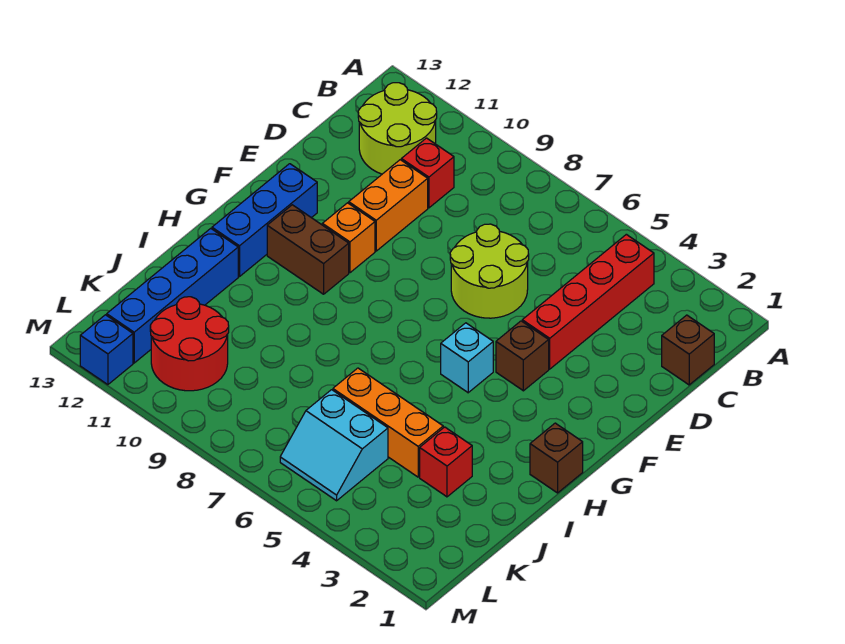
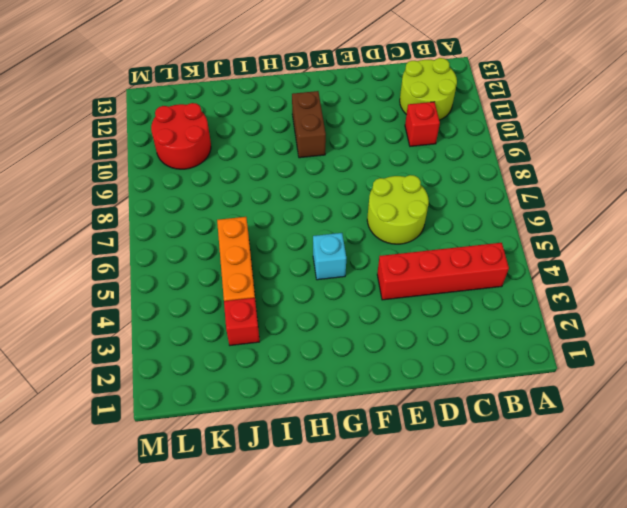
none -> brown brick C1 level 1
none -> orange brick D10:E10 level 1
none -> brown brick F4 level 1

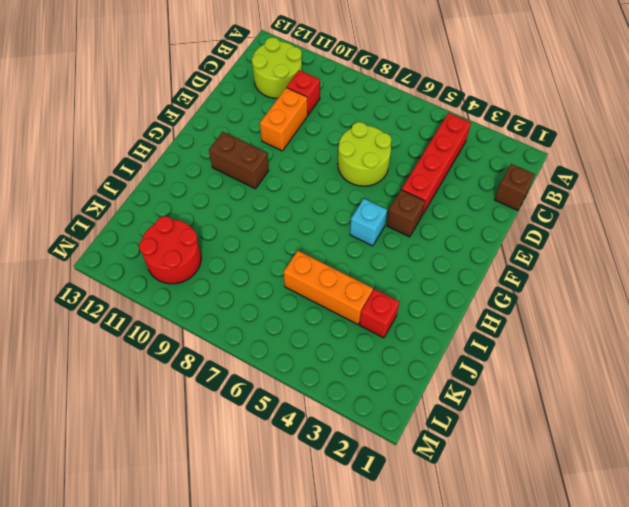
none -> orange brick F10 level 1
none -> blue brick F12:H12 level 1
none -> brown brick H1 level 1

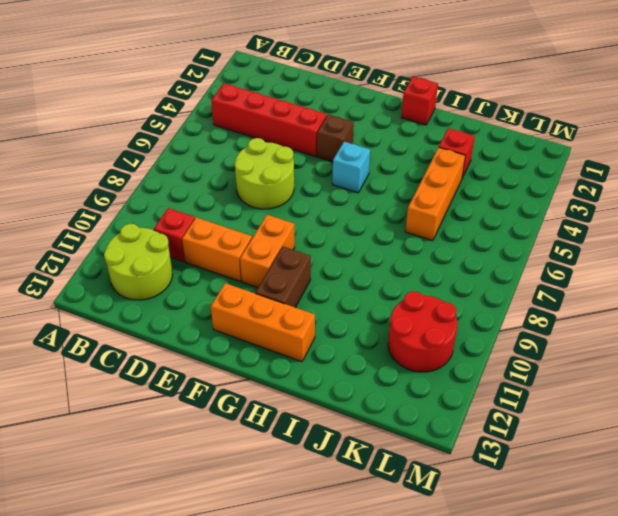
orange brick F9:F10 level 1 -> orange brick F10 level 1
orange brick F12:H12 level 1 -> blue brick F12:H12 level 1
red brick H1 level 1 -> brown brick H1 level 1
none -> brown brick C1 level 1
none -> blue brick I12:L12 level 1
none -> cyan slope K5:L6 level 1 top K

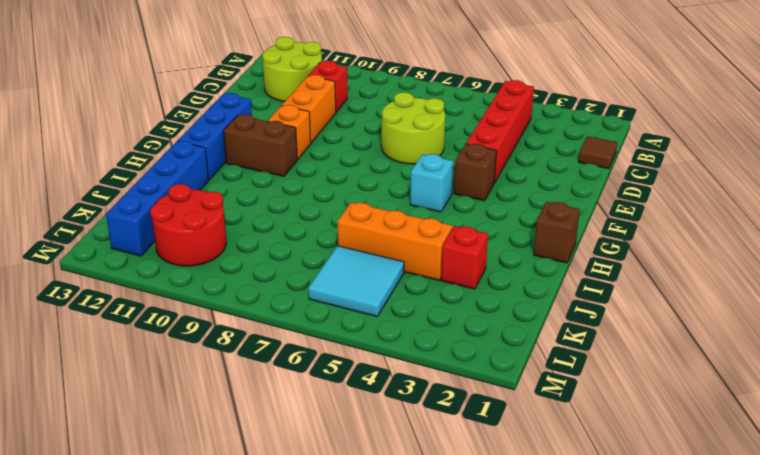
brown tile C1 level 1 -> brown brick C1 level 1
cyan tile K5:L6 level 1 -> cyan slope K5:L6 level 1 top K
none -> blue brick M12 level 1

